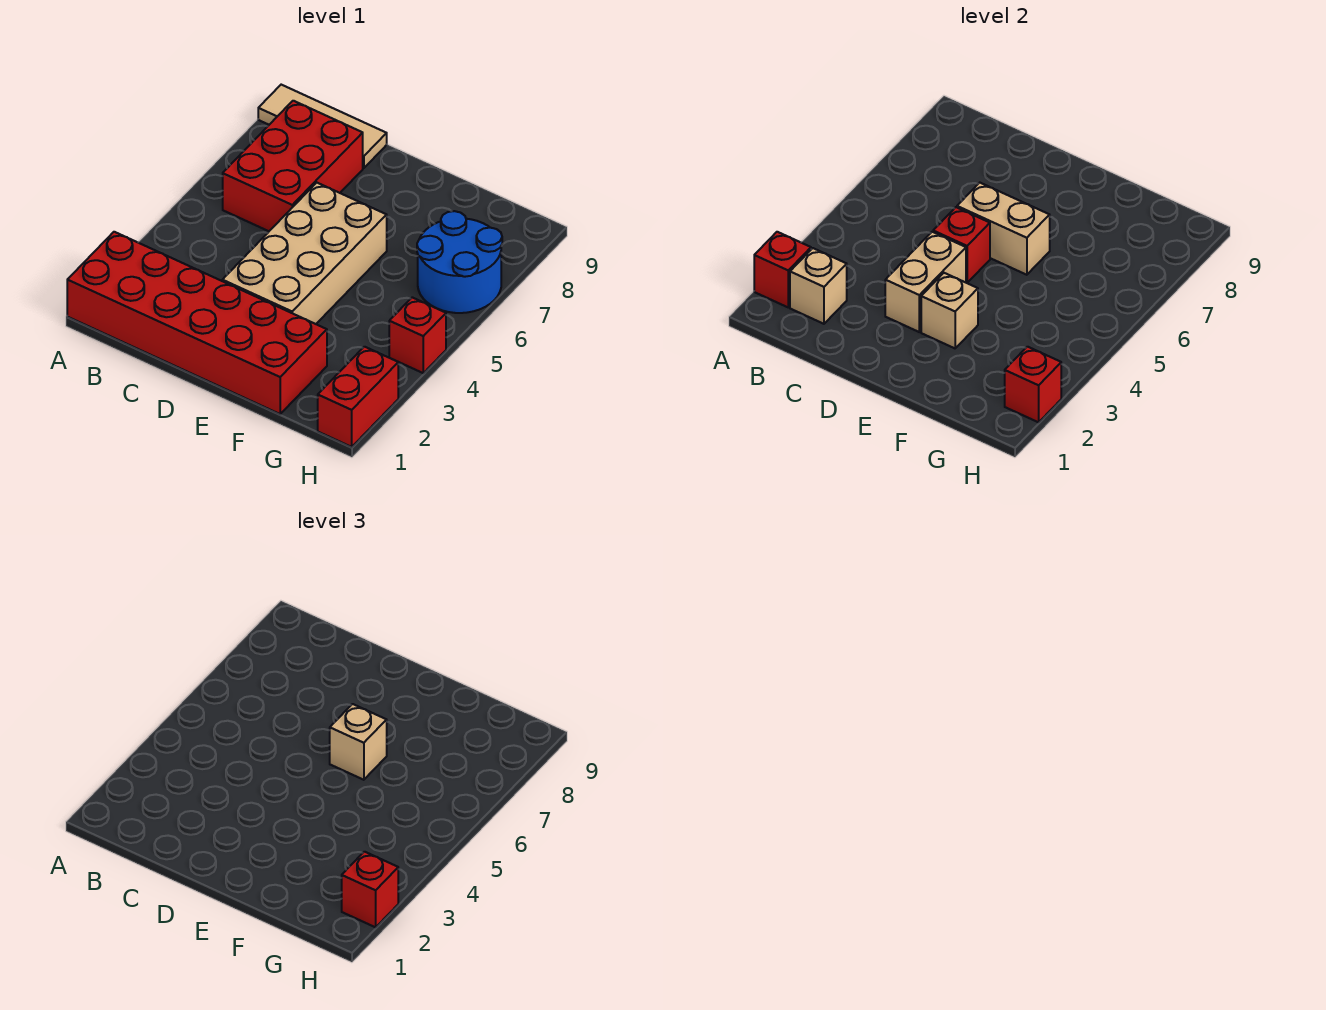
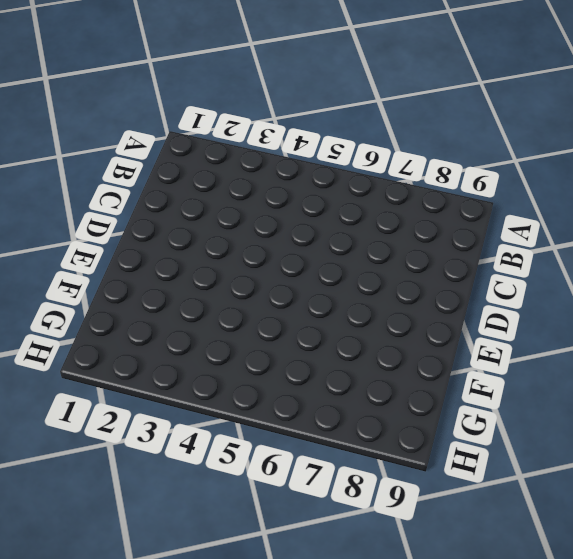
none -> red brick A1:F2 level 1
none -> tan tile A9:C9 level 1
none -> red brick B6:C8 level 1

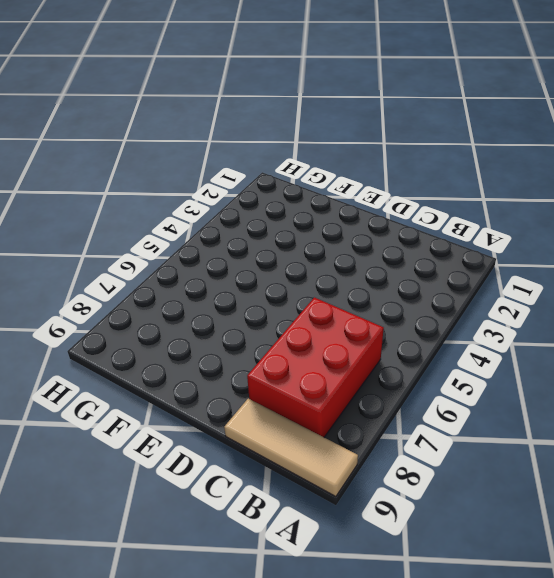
none -> red brick A1:F2 level 1
none -> tan brick D3:E6 level 1
none -> blue round brick G6:H7 level 1

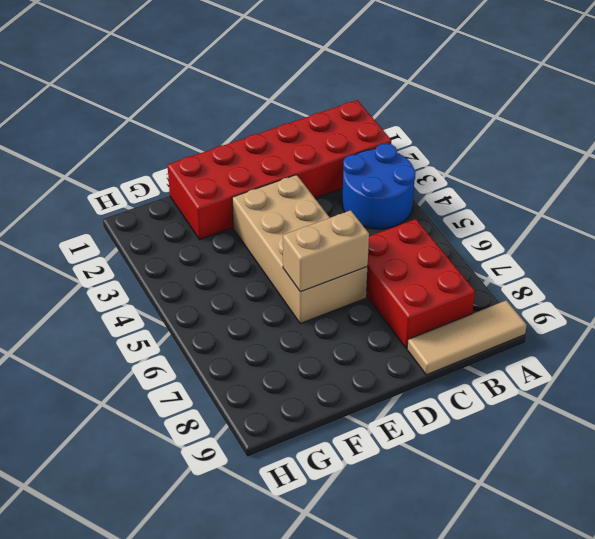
blue round brick A3:B4 level 1 -> blue round brick G6:H7 level 1
none -> red brick H1:H2 level 1
none -> red brick H4 level 1
none -> red brick A2 level 2

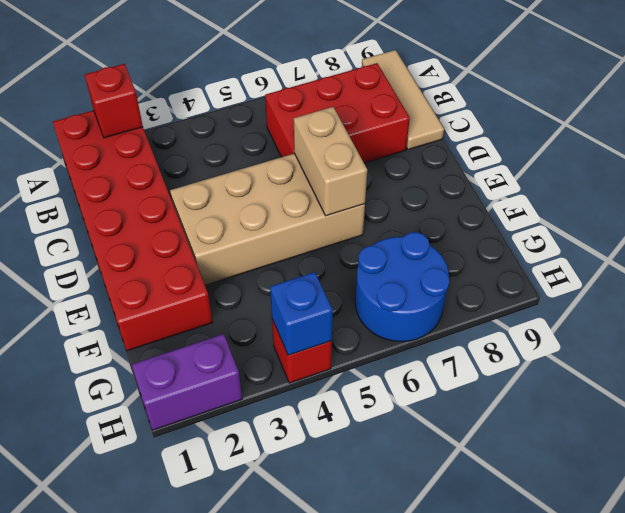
purple brick H1:H2 level 1 -> red brick H1:H2 level 1
blue brick H4 level 2 -> none
none -> tan brick B2 level 2
none -> tan brick D3:D4 level 2
none -> red brick D5 level 2

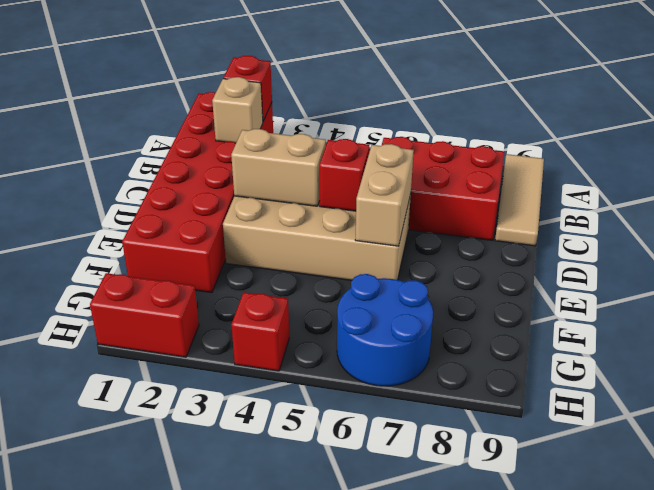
none -> tan brick E3 level 2
none -> red brick H2 level 2
none -> tan brick E6 level 3

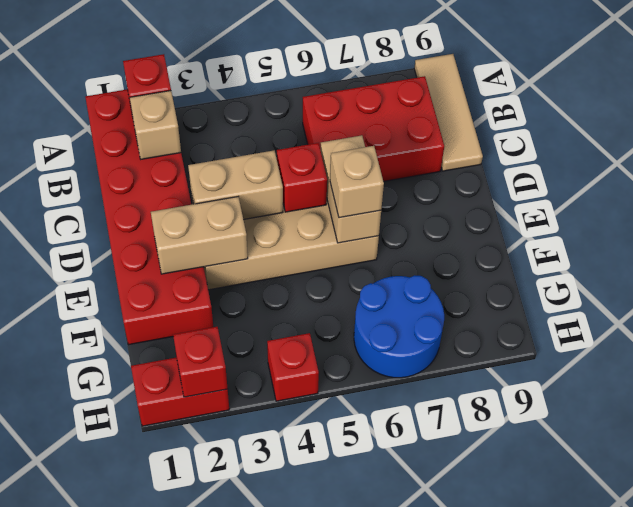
tan brick E2:E3 level 2 -> tan brick E3 level 2
none -> red brick H2 level 3

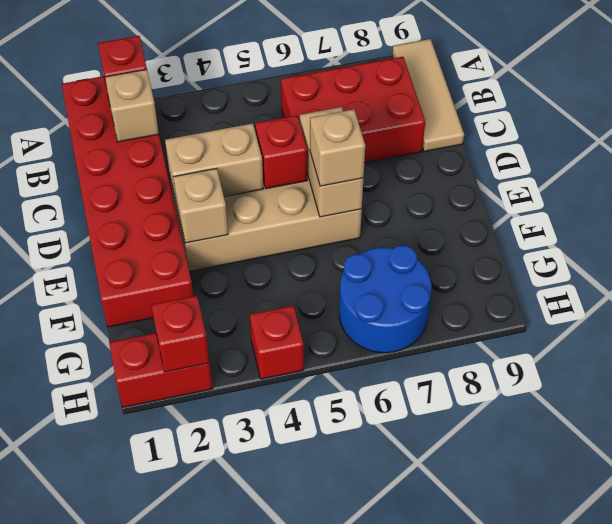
none -> red brick H2 level 3

